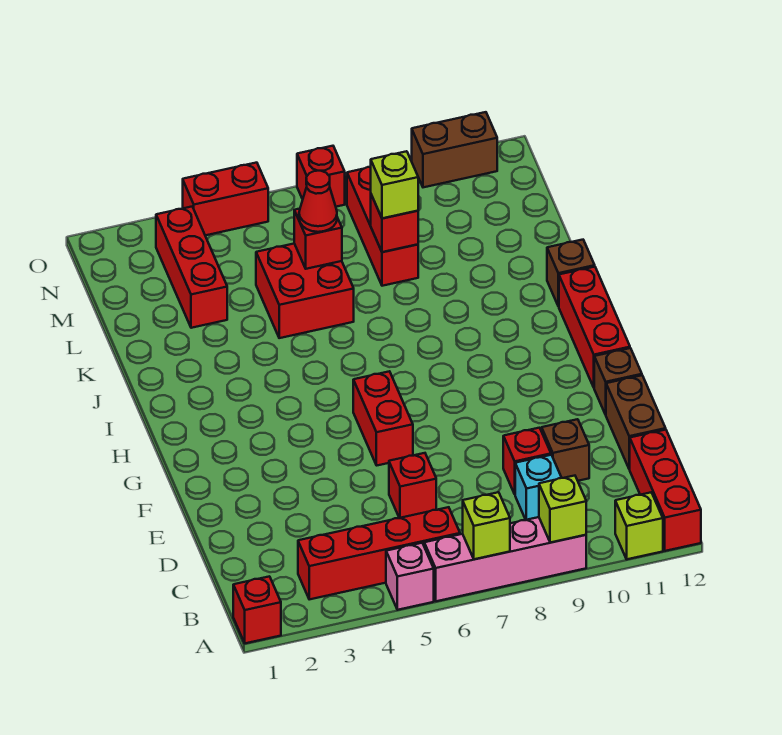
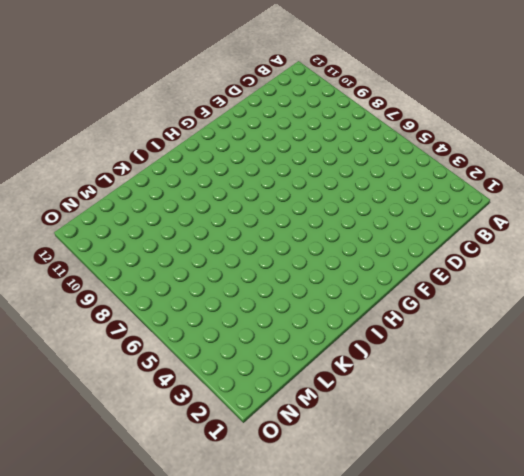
none -> red brick A1 level 1
none -> pink brick A5 level 1
none -> pink brick A6:A9 level 1

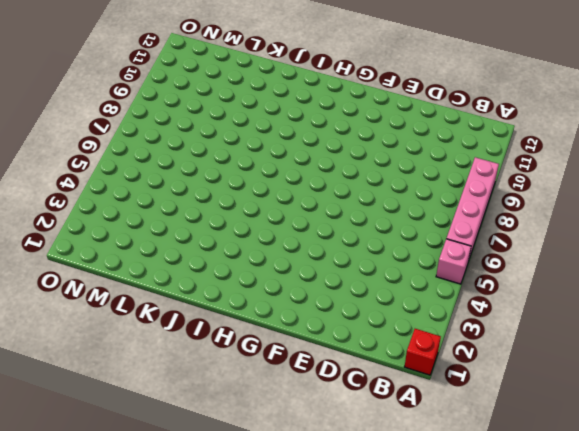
none -> lime brick A11 level 1
none -> red brick A12:C12 level 1
none -> red brick B3:B6 level 1

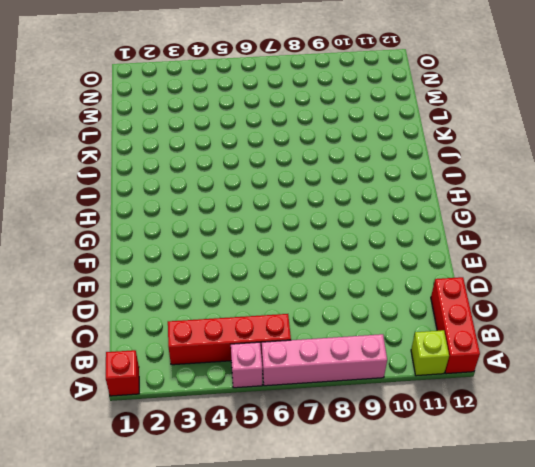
none -> cyan brick C9 level 1
none -> red brick D6 level 1
none -> red brick D9 level 1

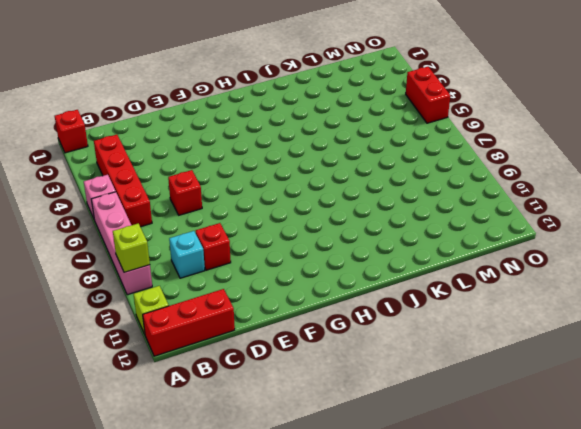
none -> brown brick D10 level 1
none -> brown brick D12:E12 level 1
none -> red brick F6:G6 level 1

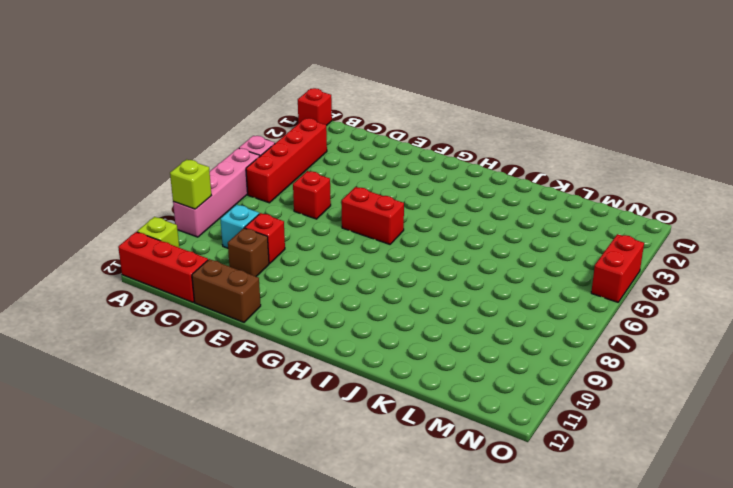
none -> brown brick F12 level 1
none -> red brick G12:I12 level 1
none -> brown brick J12 level 1

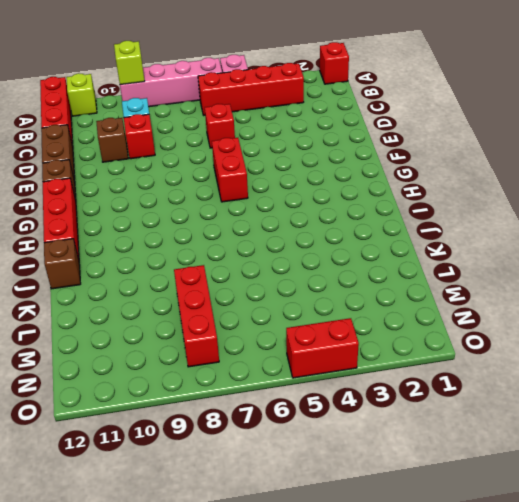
none -> red brick K5:L6 level 1
none -> red brick L3:N3 level 1
none -> red brick O7 level 1

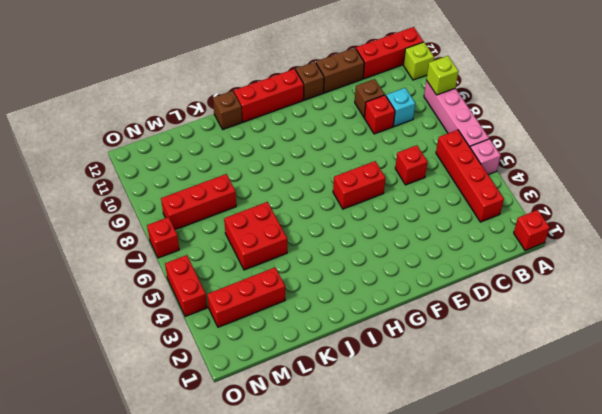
none -> brown brick O10:O11 level 1
none -> lime brick A7 level 2
none -> red brick L6 level 2

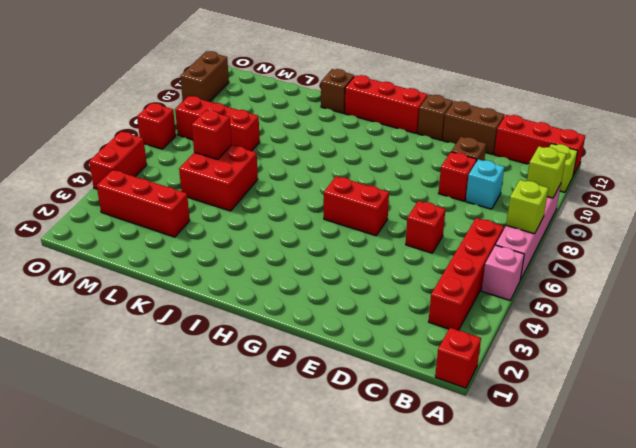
none -> red brick L8 level 2
none -> red cone L6 level 3
none -> lime brick L8 level 3

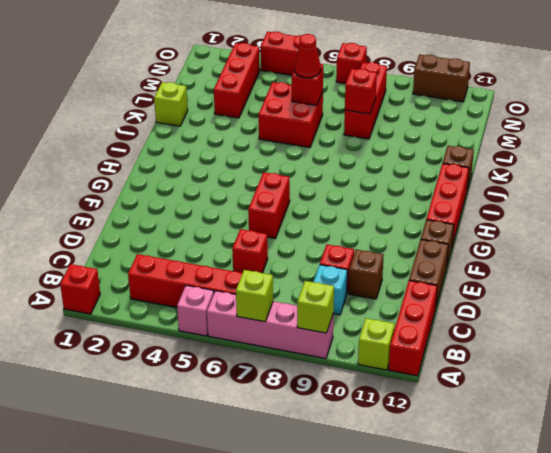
lime brick K1 level 1 -> lime brick L8 level 3

